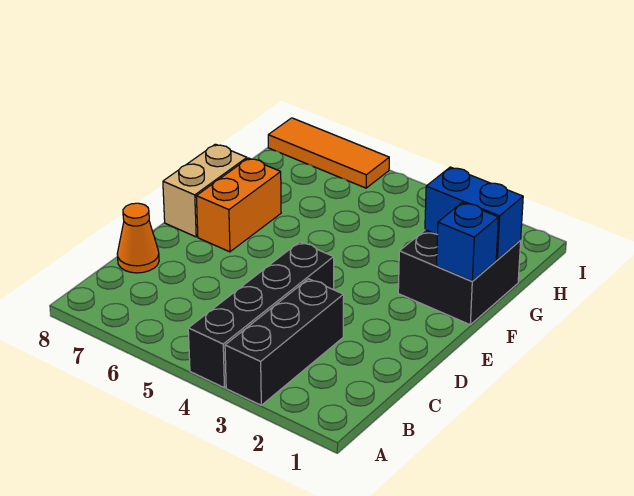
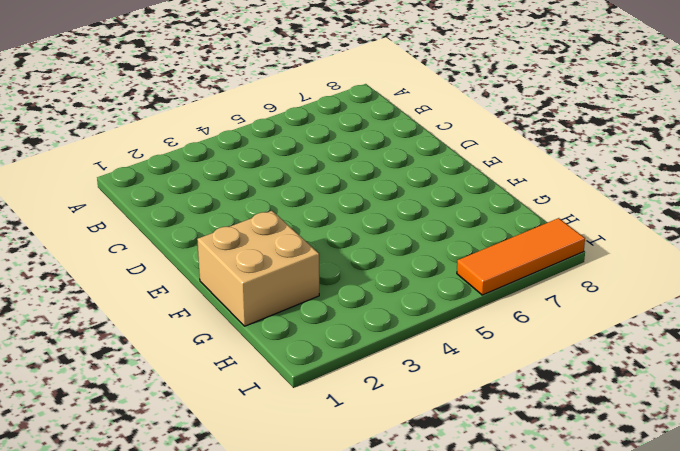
tan brick F1:G2 level 1 -> black brick F1:G2 level 1
none -> black brick A3:C3 level 1
none -> black brick A4:D4 level 1

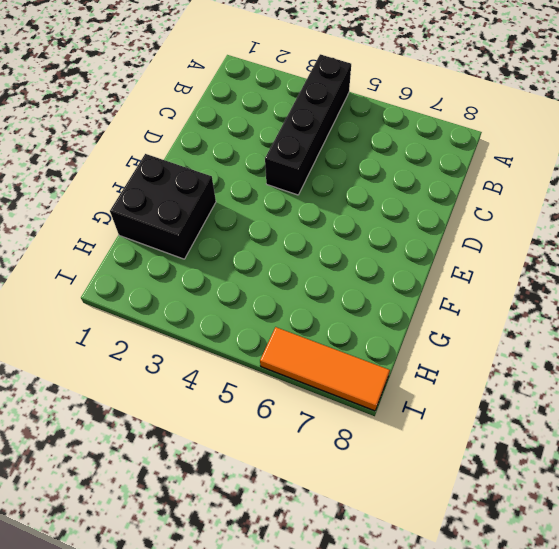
none -> black brick A3:C3 level 1
none -> orange cone C8 level 1

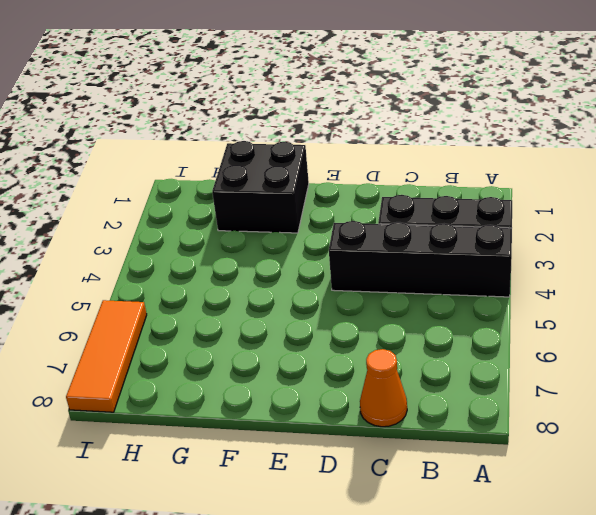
none -> orange brick E7:F7 level 1
none -> tan brick E8:F8 level 1

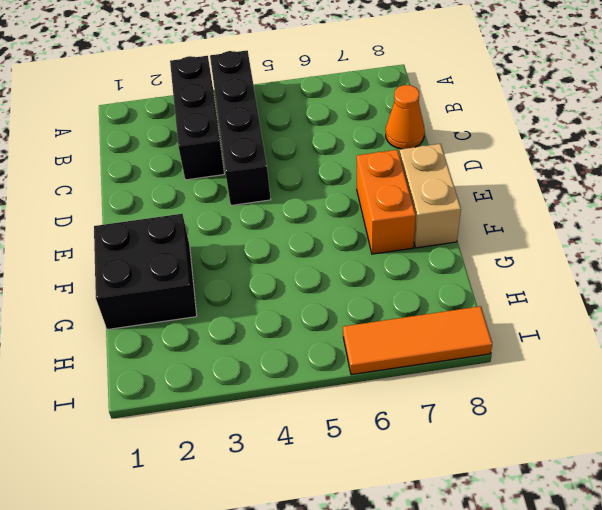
none -> blue brick F1 level 2
none -> blue brick G1:G2 level 2

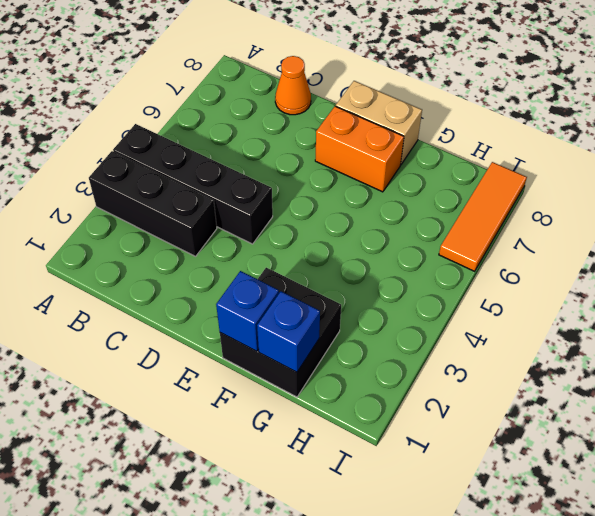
blue brick G1 level 2 -> blue brick G1:G2 level 2

